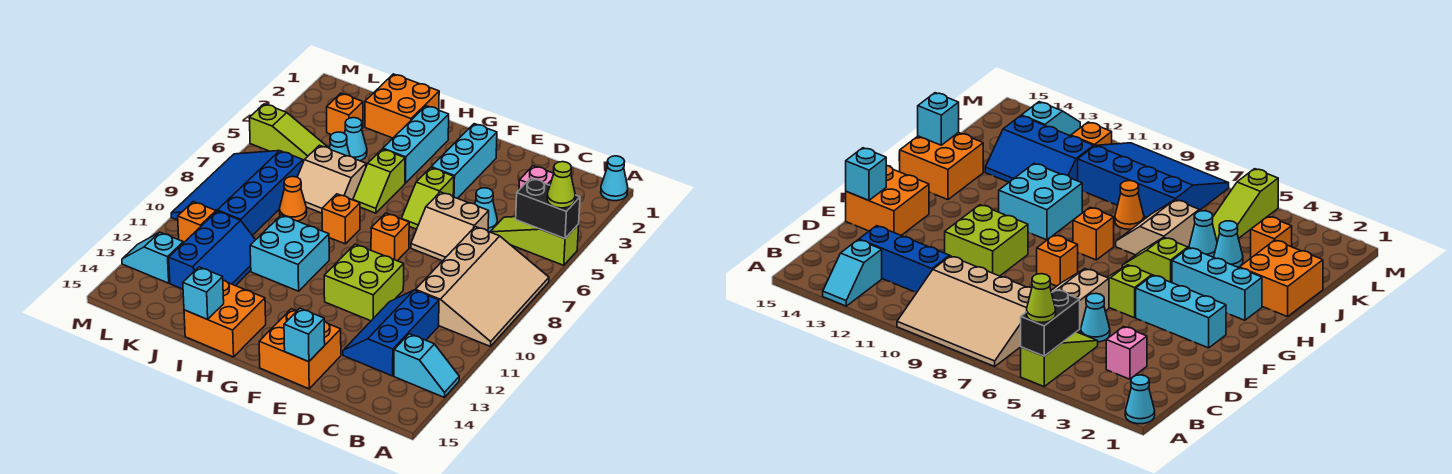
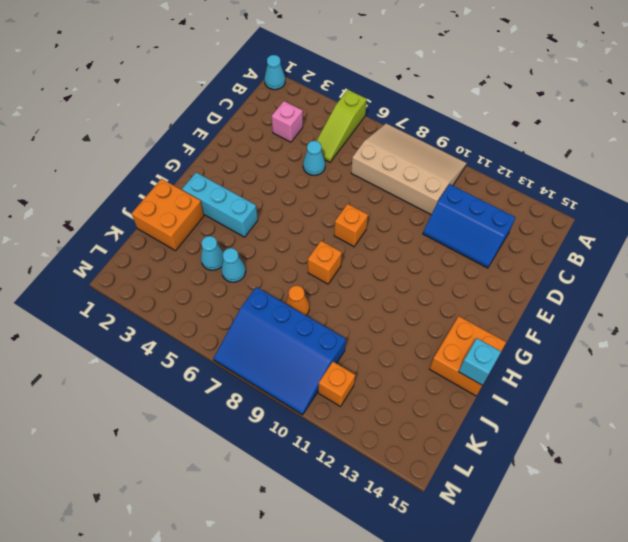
none -> cyan slope A13:B13 level 1 top B
none -> tan slope D6:E7 level 1 top 6
none -> lime brick E10:F11 level 1
none -> orange brick E14:F15 level 1

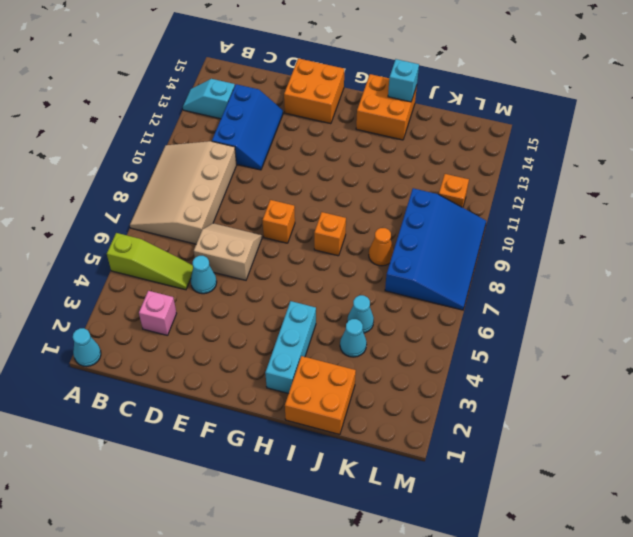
none -> lime brick E10:F11 level 1
none -> cyan brick F2:F4 level 1
none -> lime slope F5:F6 level 1 top 5
none -> lime slope H5:H6 level 1 top 5

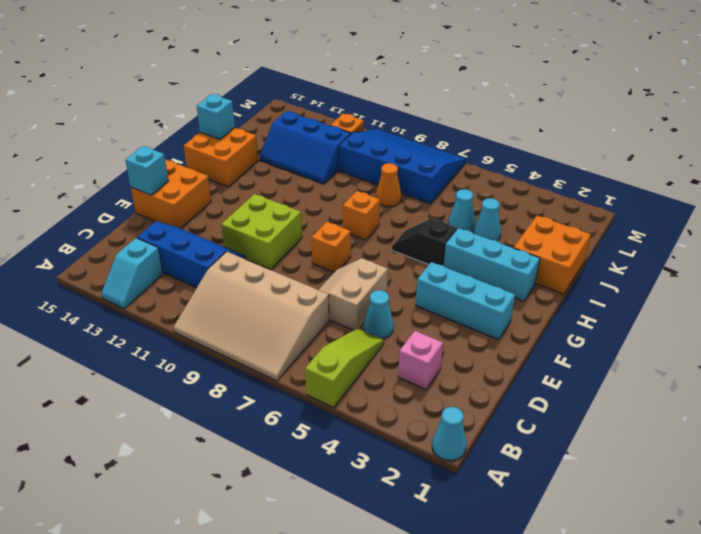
black slope H5:H6 level 1 top 5 -> lime slope H5:H6 level 1 top 5
none -> lime slope F5:F6 level 1 top 5
none -> cyan brick H10:I11 level 1
none -> tan slope I6:J7 level 1 top 6
none -> orange brick K3 level 1

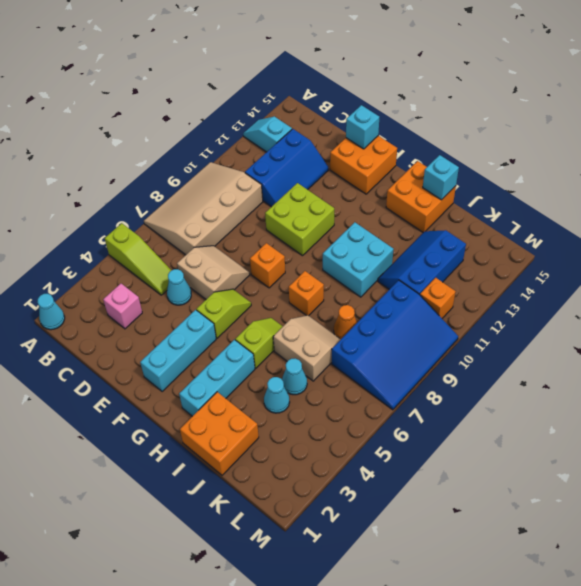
none -> orange brick K3 level 1
none -> lime slope K5:M5 level 1 top M
none -> cyan slope L13:M13 level 1 top L
none -> black brick A5:B5 level 2

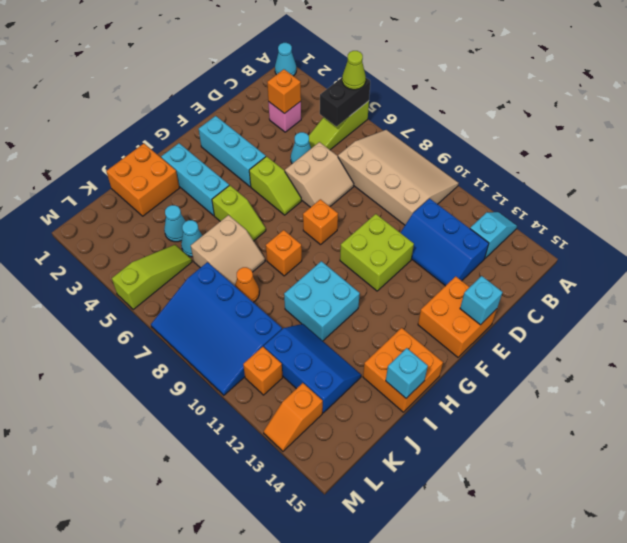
orange brick C3 level 2 -> orange brick K3 level 1
orange slope L13:M13 level 1 top L -> cyan slope L13:M13 level 1 top L

